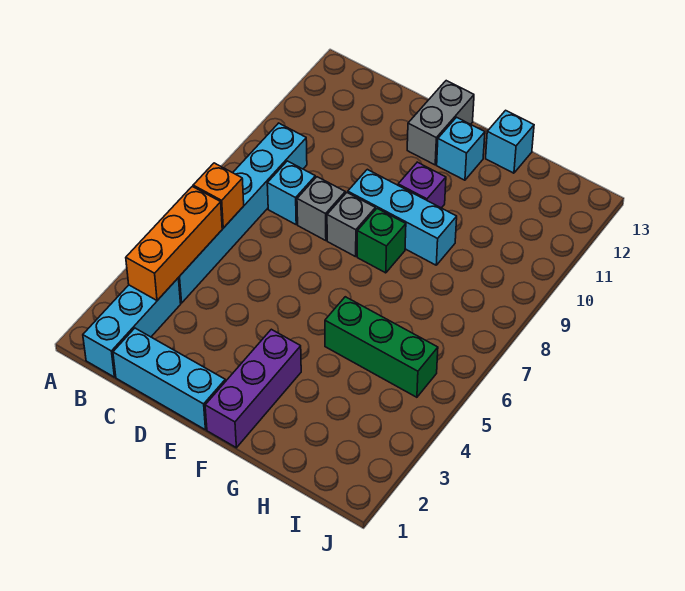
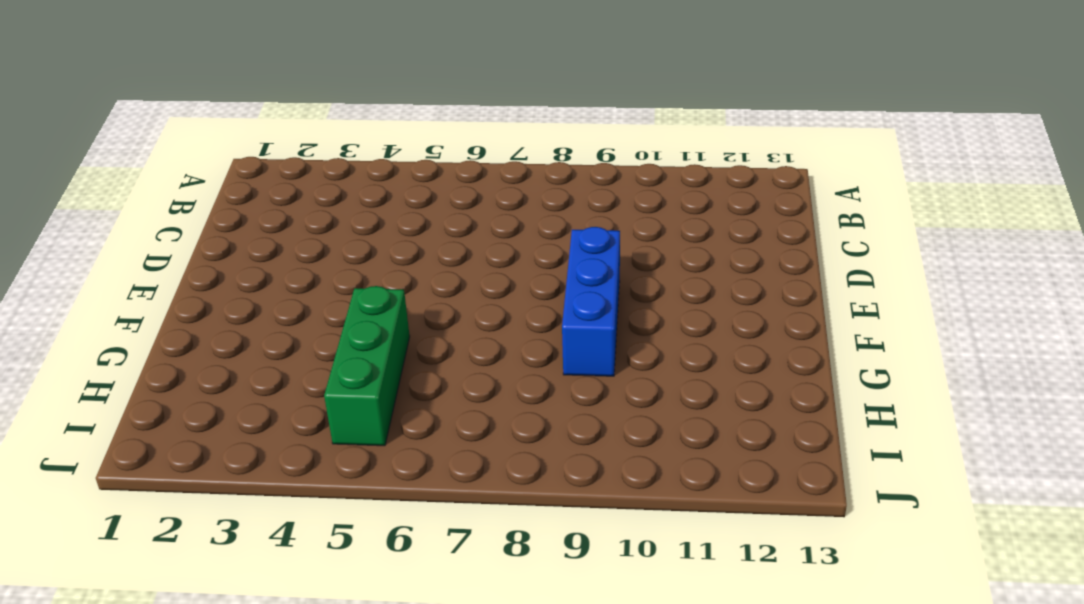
blue brick E9:G9 level 1 -> cyan brick E9:G9 level 1
none -> cyan brick B1:B3 level 1
none -> cyan brick B4:B9 level 1
none -> cyan brick C1:E1 level 1

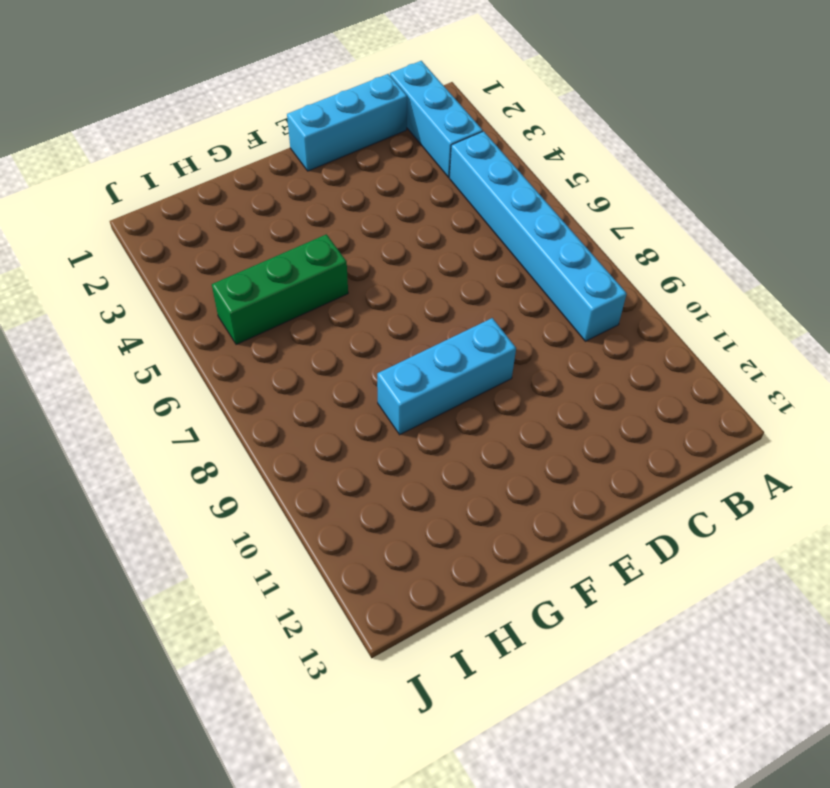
none -> cyan brick C8 level 1
none -> grey brick D8 level 1
none -> grey brick E8 level 1

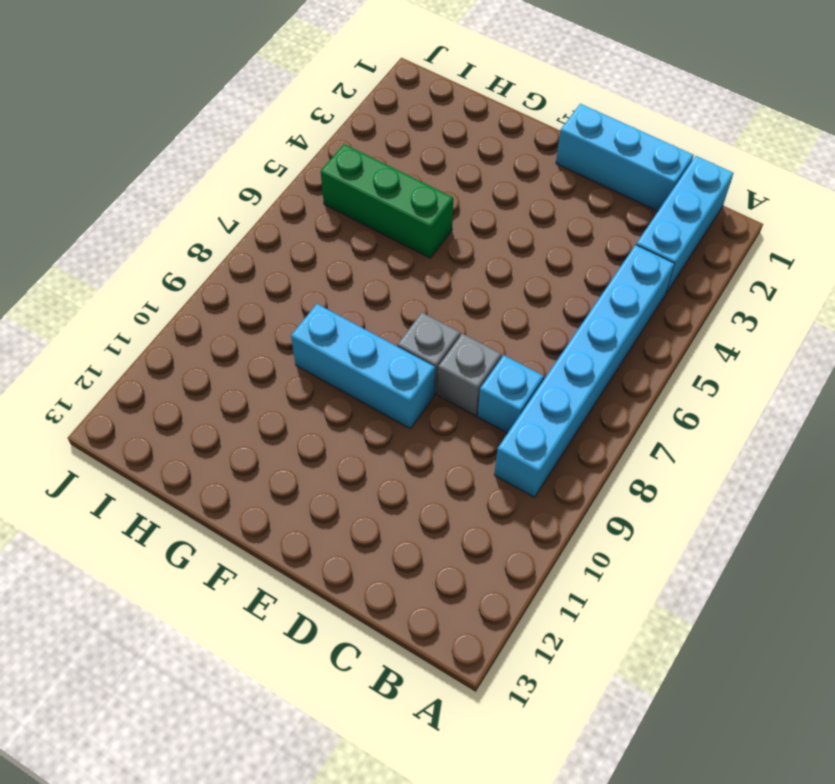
none -> grey brick E12:E13 level 1
none -> purple brick F1:F3 level 1
none -> green brick F8 level 1

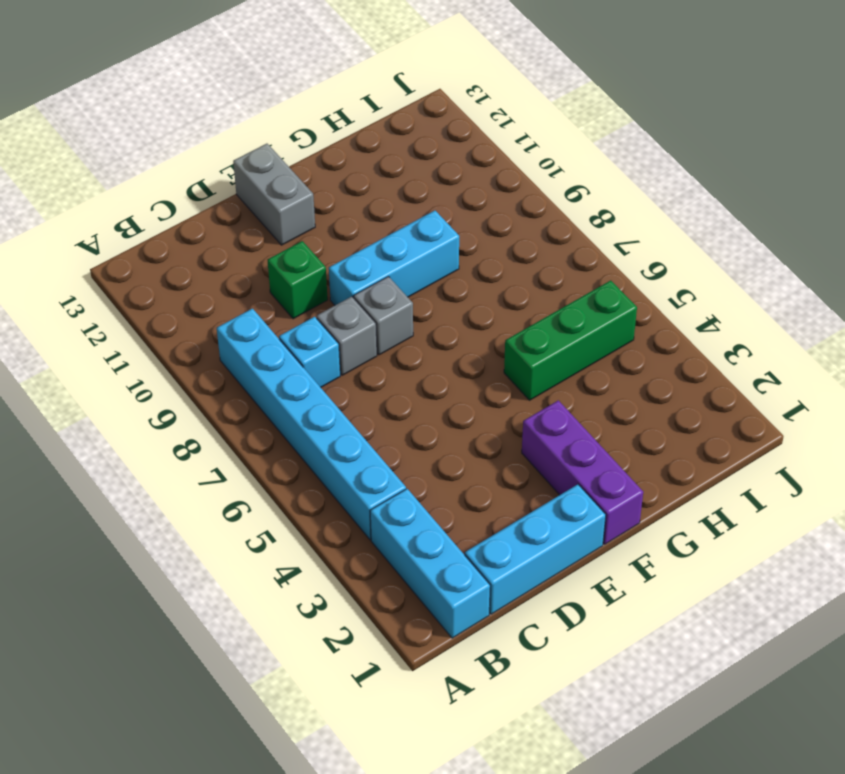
green brick D10 level 1 -> green brick F8 level 1
none -> purple brick F10 level 1
none -> cyan brick F12 level 1
none -> cyan brick G13 level 1

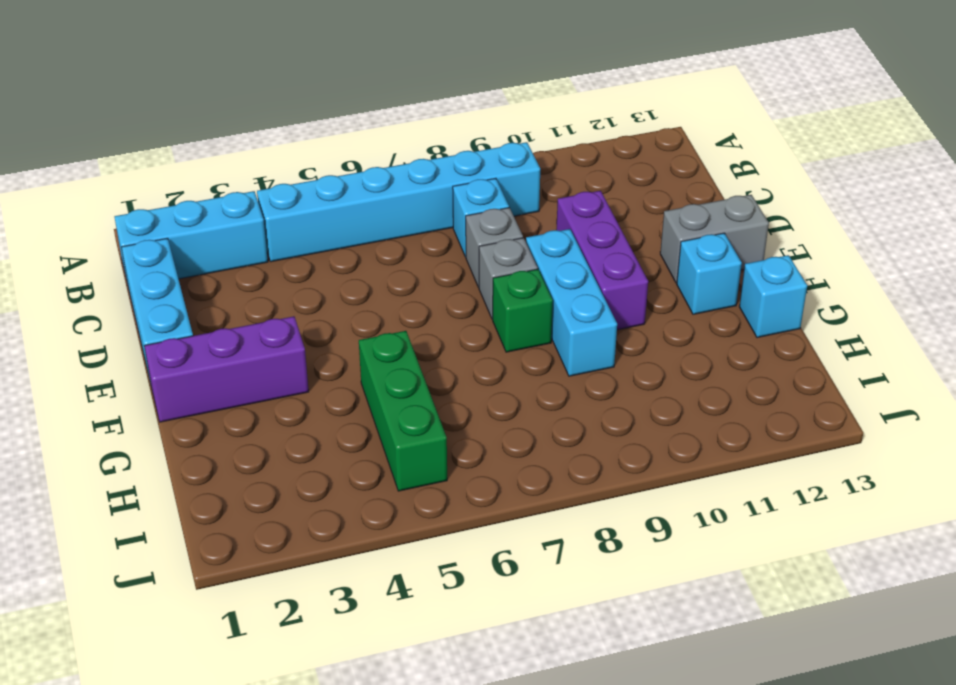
purple brick D10:F10 level 1 -> purple brick F10 level 1
none -> orange brick B3:B5 level 2
none -> orange brick B6 level 2

